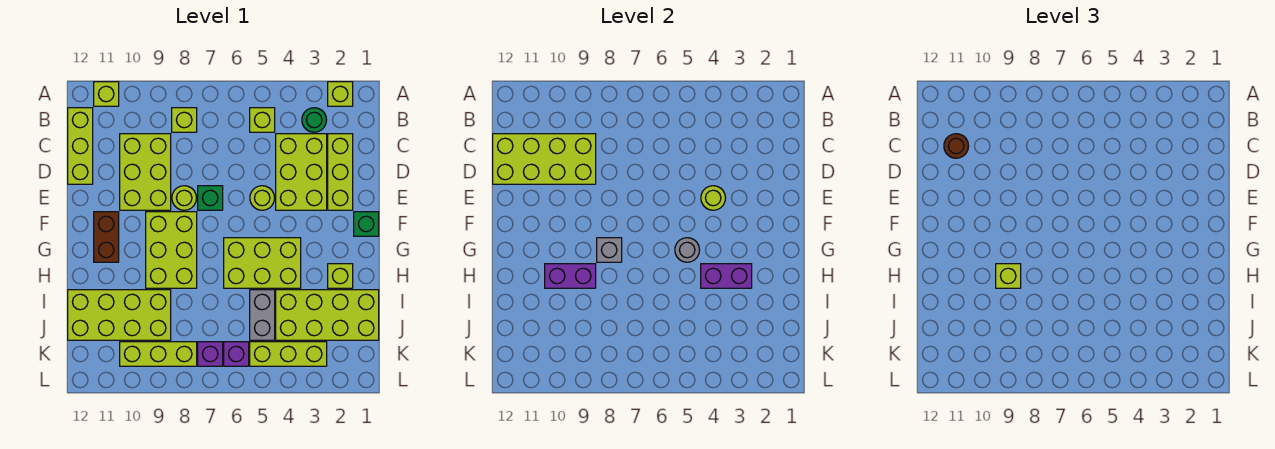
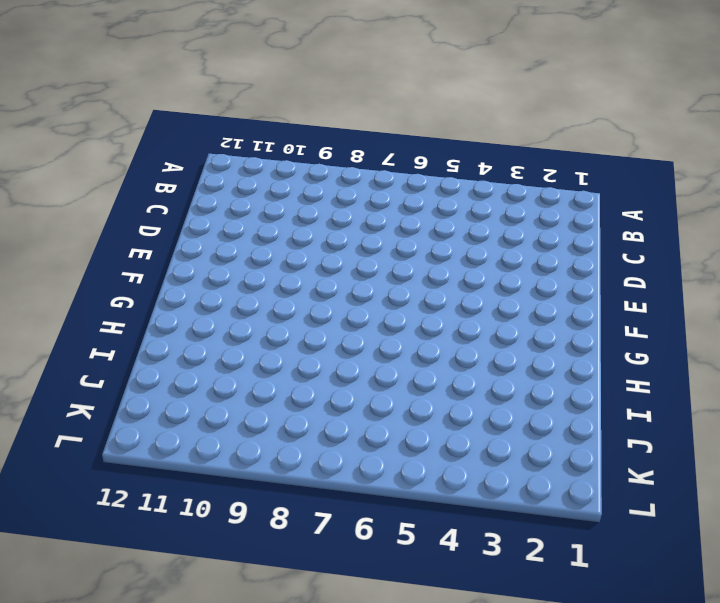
none -> lime brick A2 level 1
none -> lime brick A11 level 1
none -> green round brick B3 level 1
none -> lime brick B5 level 1

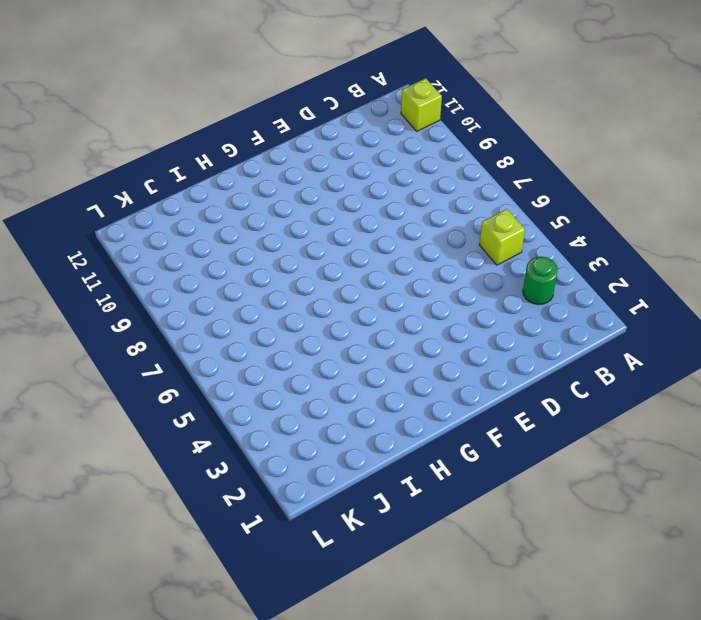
none -> lime brick A2 level 1
none -> lime brick B8 level 1
none -> lime brick B12:D12 level 1
none -> lime brick C2:E2 level 1

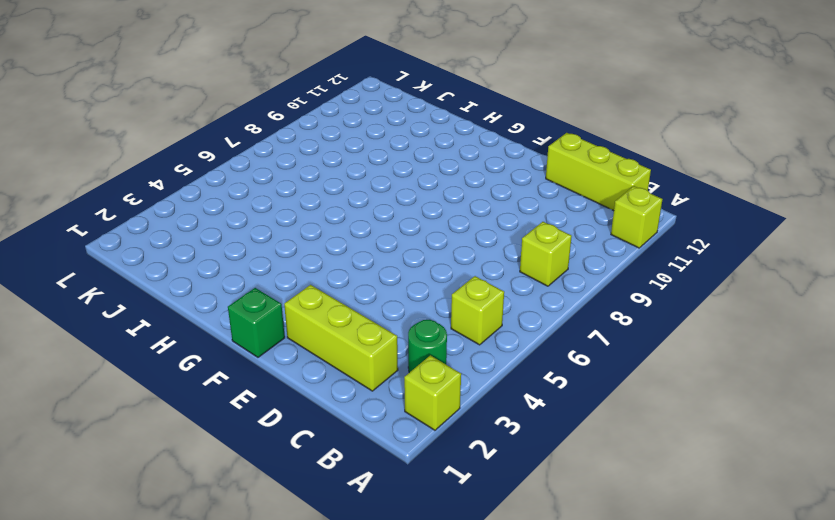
none -> lime brick C3:E4 level 1
none -> lime brick C9:E10 level 1
none -> lime round brick E5 level 1
none -> green brick E7 level 1

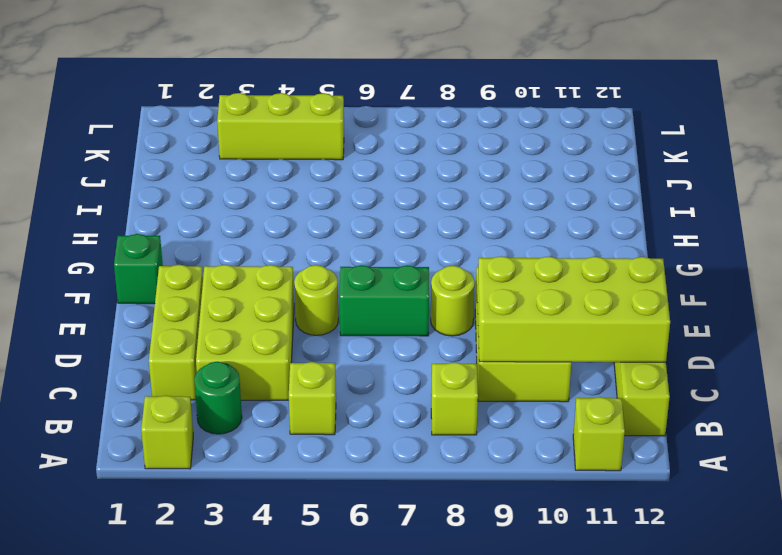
green brick E6:E7 level 1 -> green brick E7 level 1
none -> lime brick F8:H9 level 1
none -> brown brick F11:G11 level 1
none -> lime brick G4:H6 level 1
none -> lime brick H2 level 1

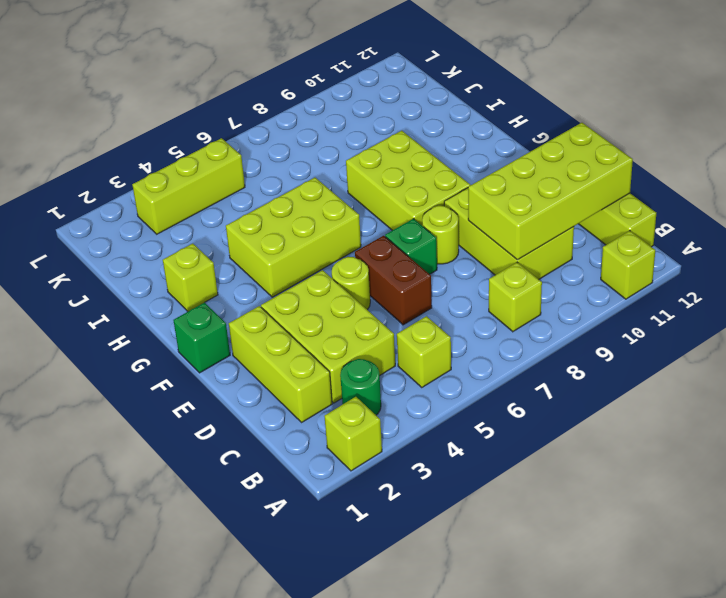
brown brick D6:E6 level 1 -> brown brick F11:G11 level 1
none -> lime brick I1:J4 level 1
none -> grey brick I5:J5 level 1
none -> lime brick I9:J12 level 1
none -> purple brick K6 level 1

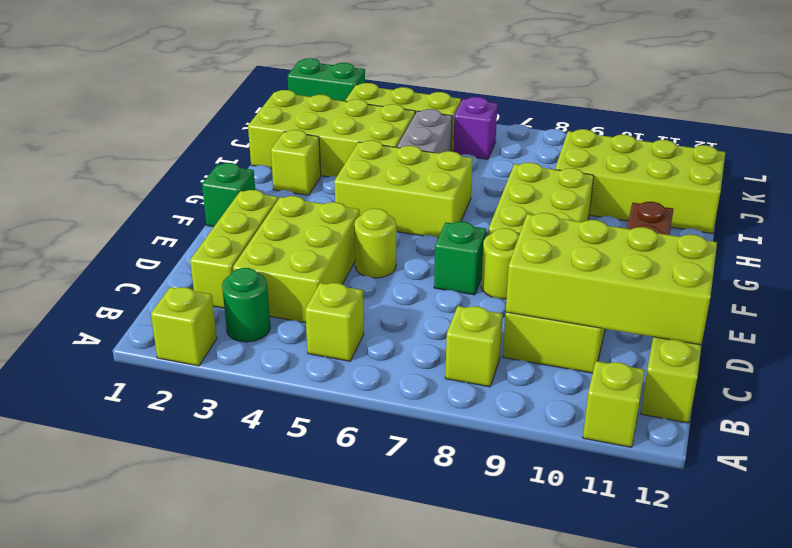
green brick L1:L2 level 1 -> none
none -> purple brick K7 level 1
none -> lime brick K8:K10 level 1
none -> lime round brick E4 level 2
none -> grey round brick G5 level 2

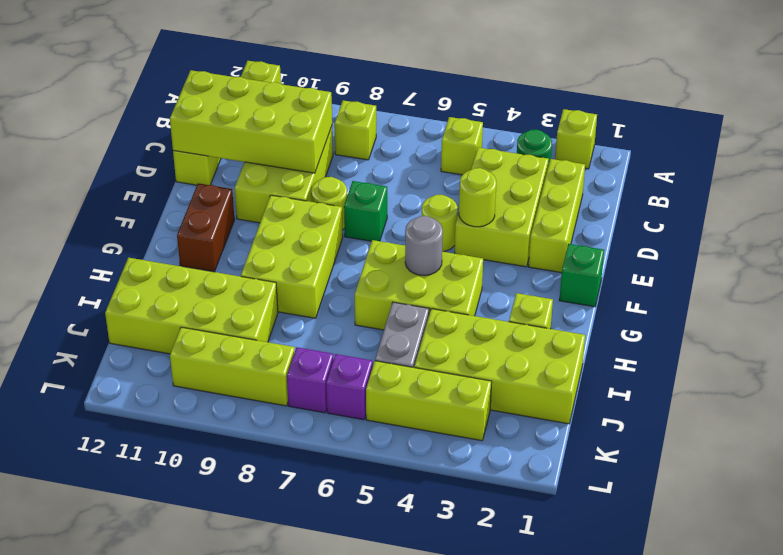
none -> grey brick G8 level 2
none -> purple brick H3:H4 level 2
none -> purple brick H9:H10 level 2
none -> brown round brick C11 level 3

